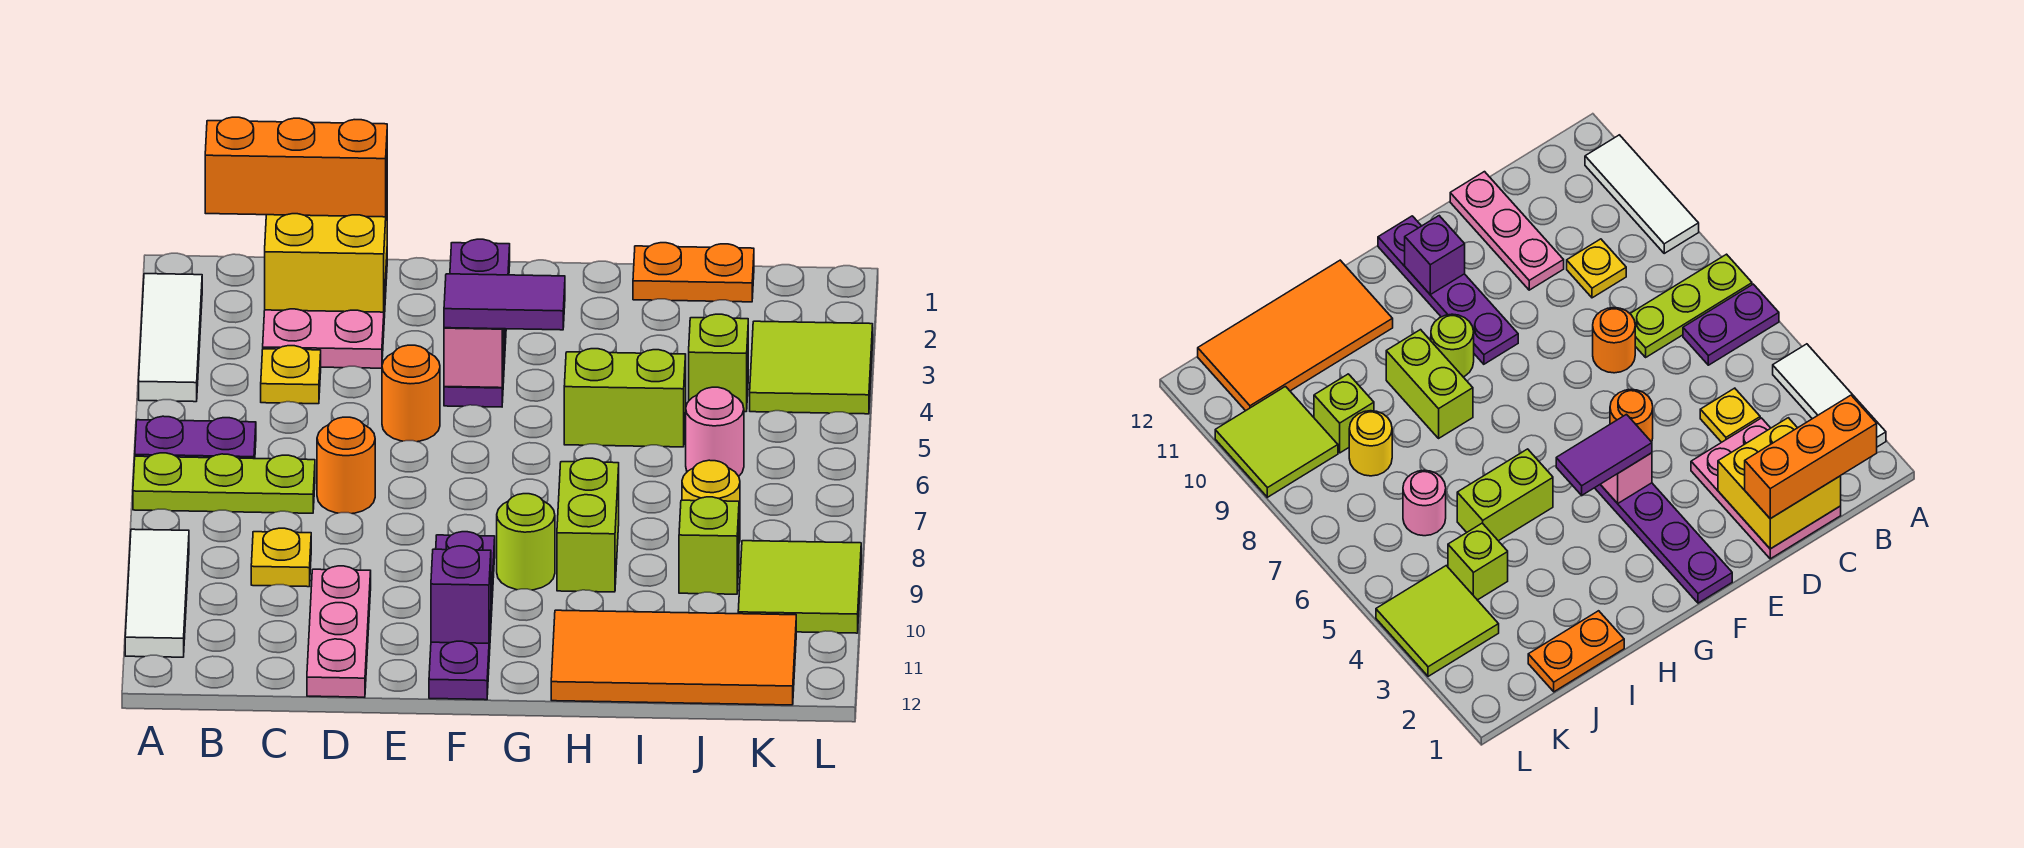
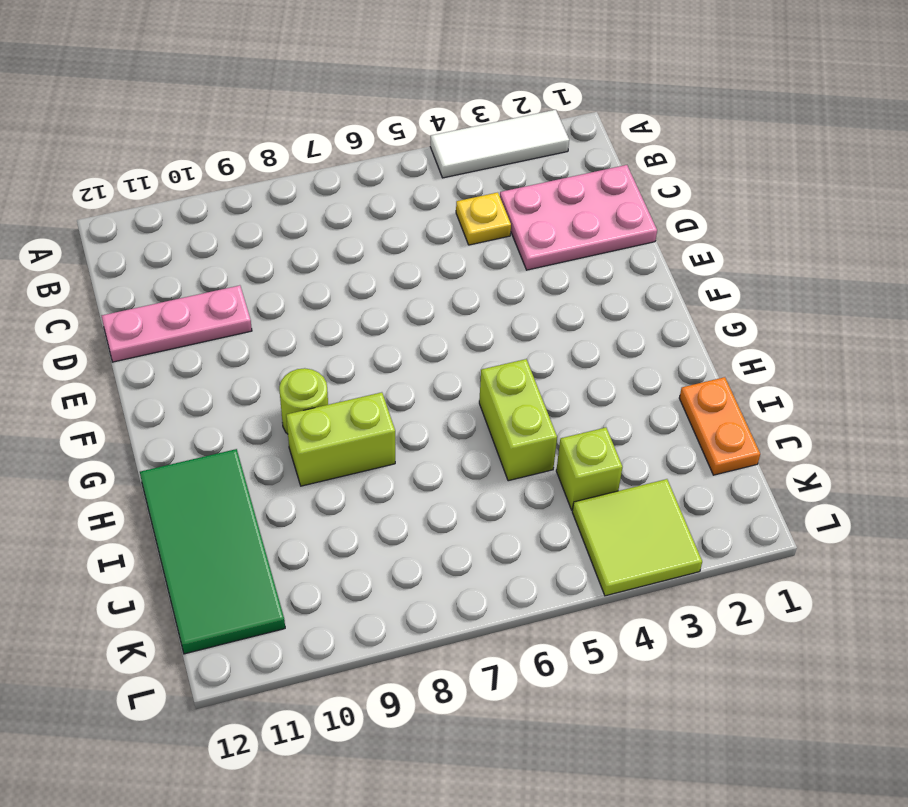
green tile H11:K12 level 1 -> orange tile H11:K12 level 1
none -> purple plate A6:B6 level 1
none -> lime plate A7:C7 level 1
none -> white tile A9:A11 level 1

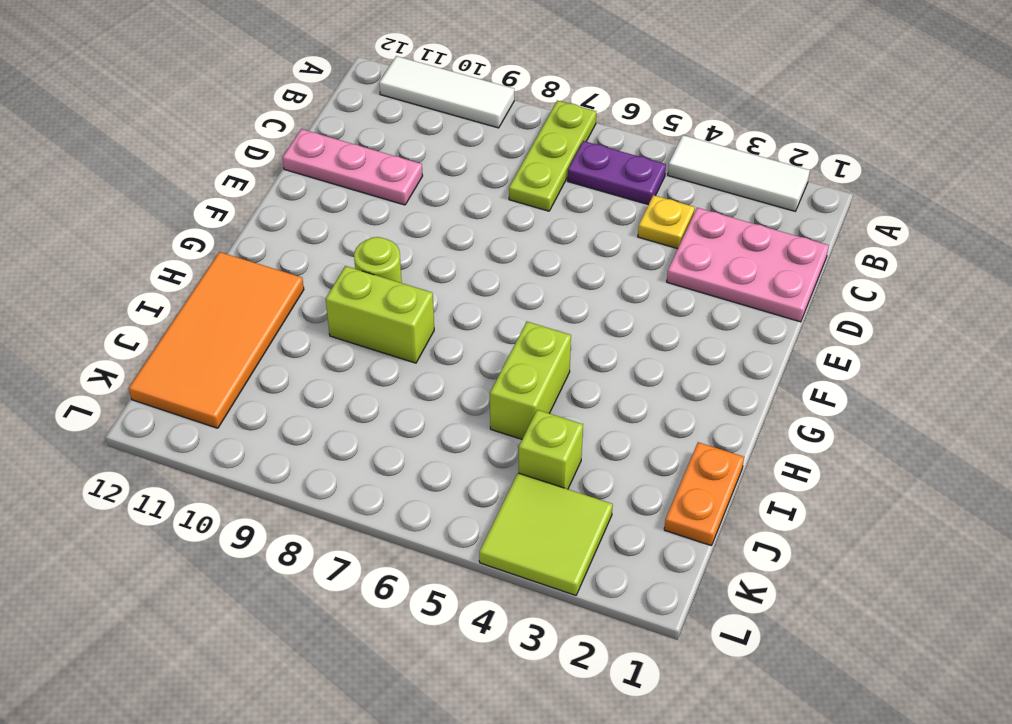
purple plate B5:B6 level 1 -> purple plate A6:B6 level 1
none -> yellow plate C9 level 1
none -> orange round brick D7 level 1
none -> orange round brick E5 level 1

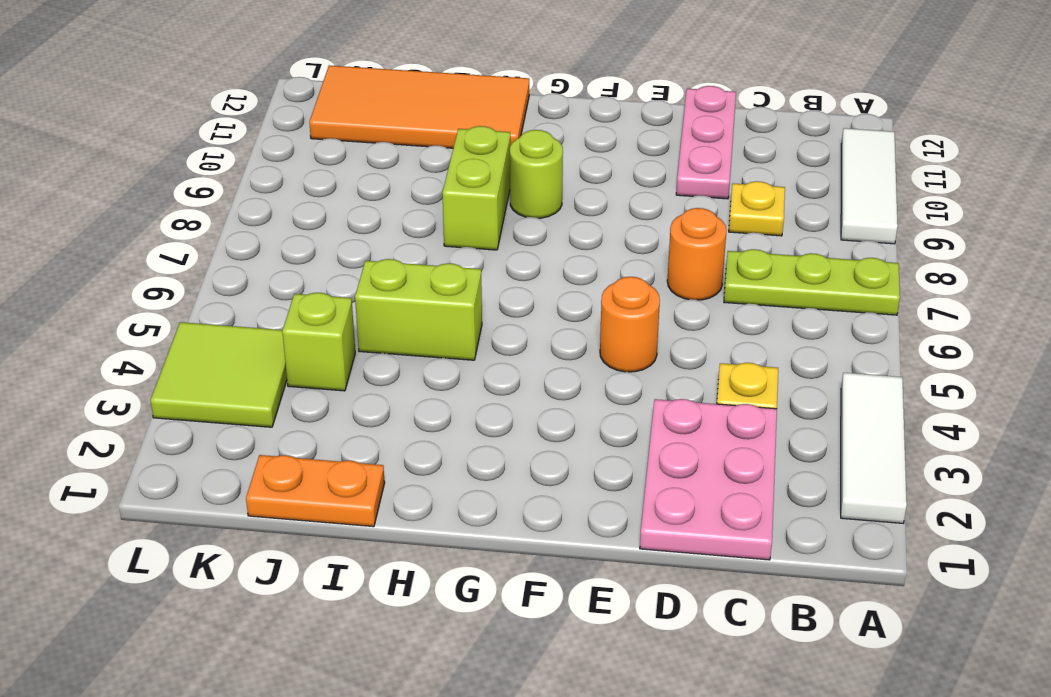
none -> purple plate A6:B6 level 1
none -> purple plate F1:F4 level 1
none -> purple plate F9:F12 level 1

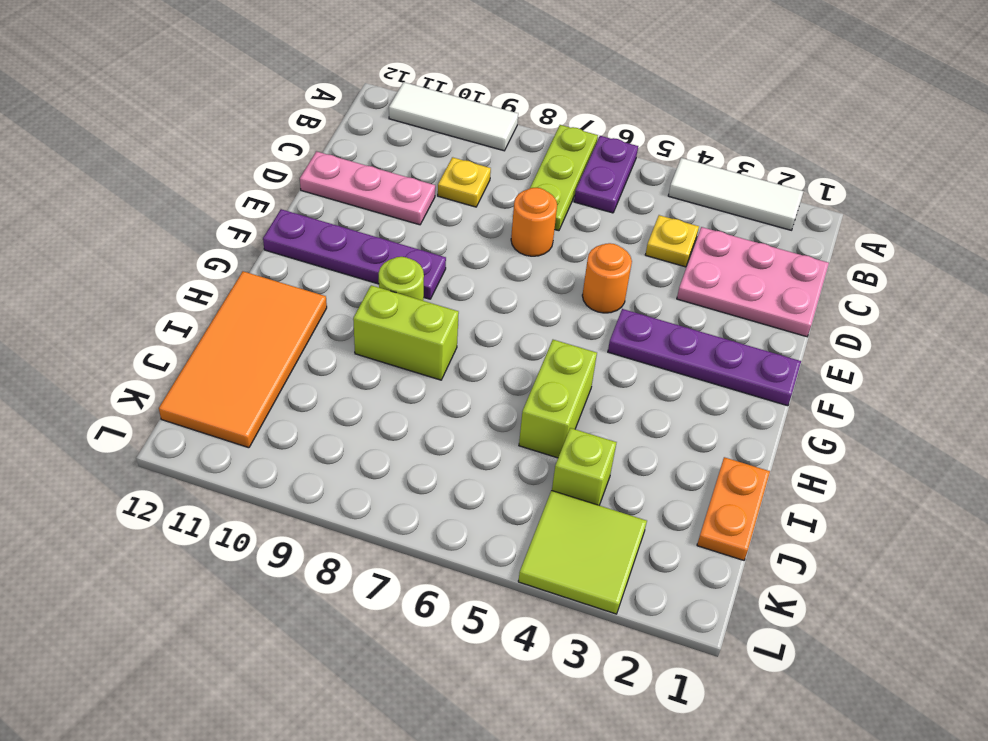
none -> pink round brick J6 level 1
none -> yellow round brick J8 level 1
none -> lime brick J9 level 1

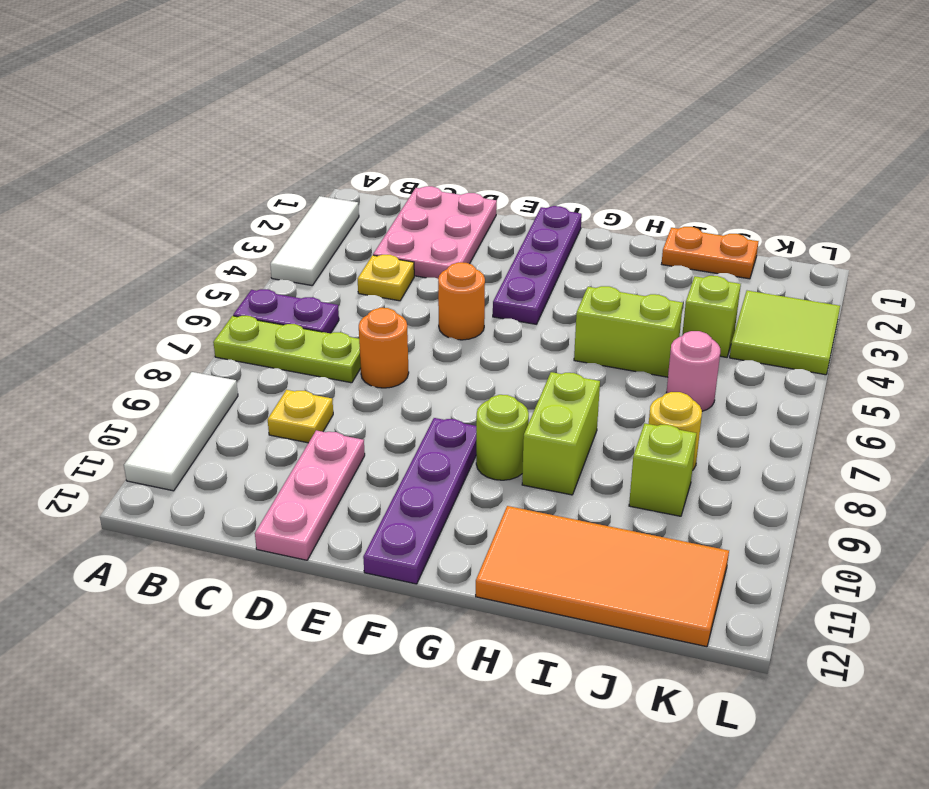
none -> lime tile K9:L10 level 1
none -> yellow brick C1:D2 level 2
none -> pink brick F4 level 2

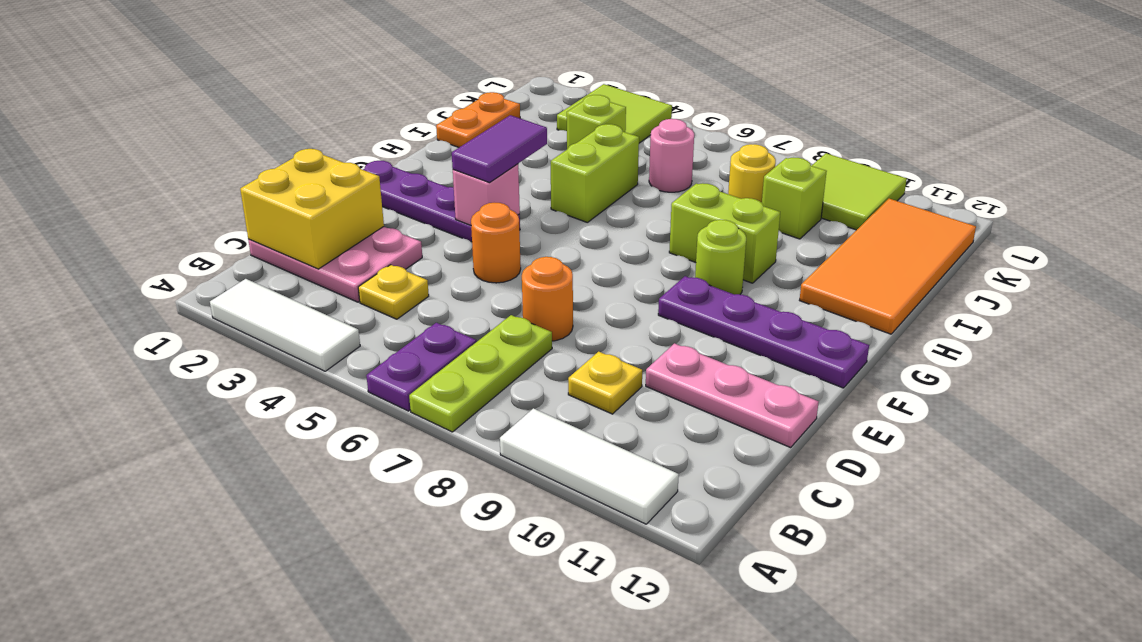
none -> purple brick F11 level 2
none -> orange brick B1:D1 level 3

